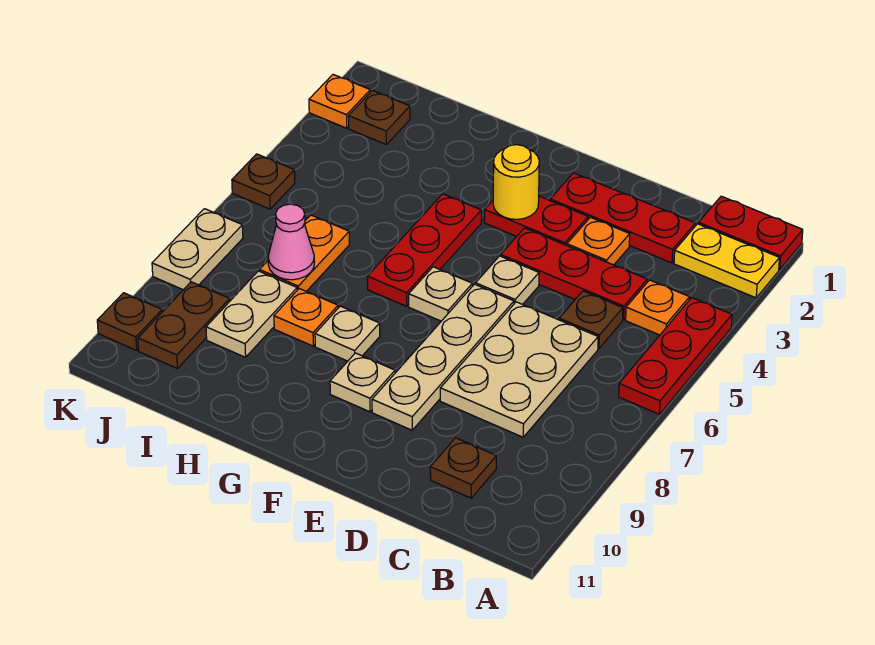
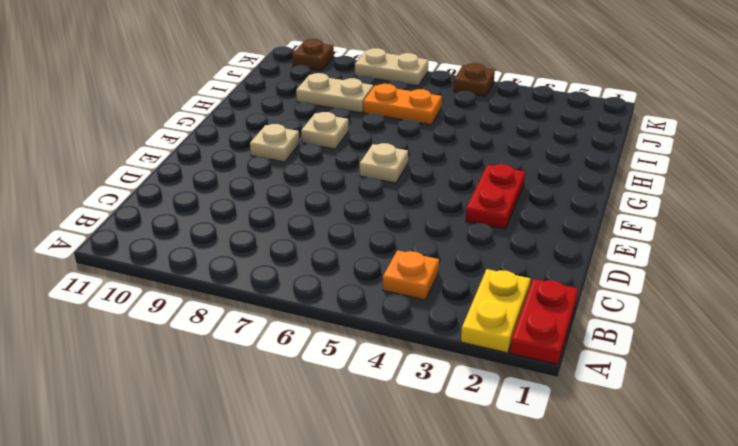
none -> red plate A4:A6 level 1
none -> red plate C2:E2 level 1
none -> red plate C4:E4 level 1

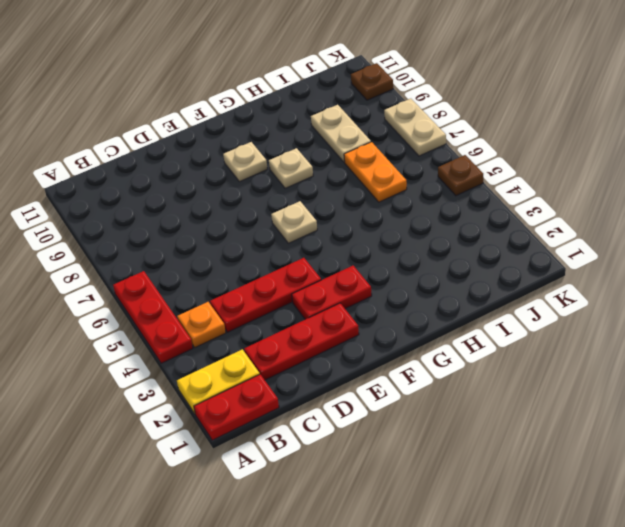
none -> brown plate C5 level 1
none -> tan plate C6:D8 level 1
none -> brown plate C10 level 1

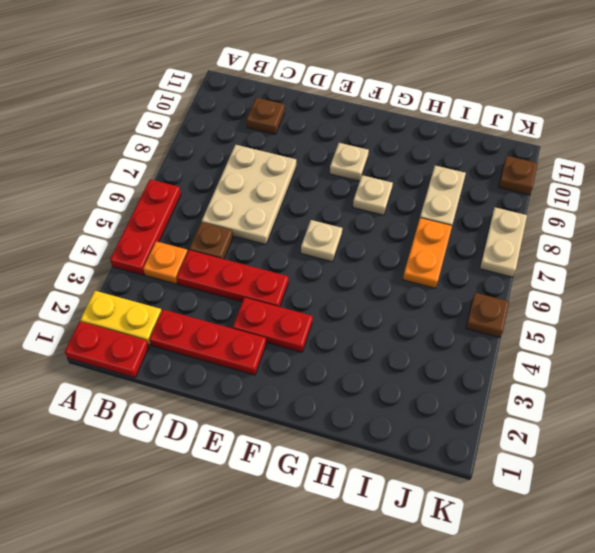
none -> orange plate D3 level 1
none -> tan plate E5 level 1
none -> tan plate E6:E9 level 1

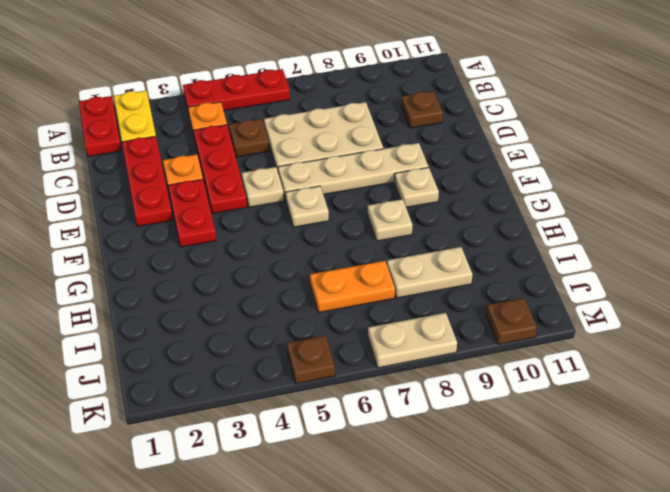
none -> red plate G4:G6 level 1
none -> orange plate H8 level 1
none -> brown plate J2 level 1

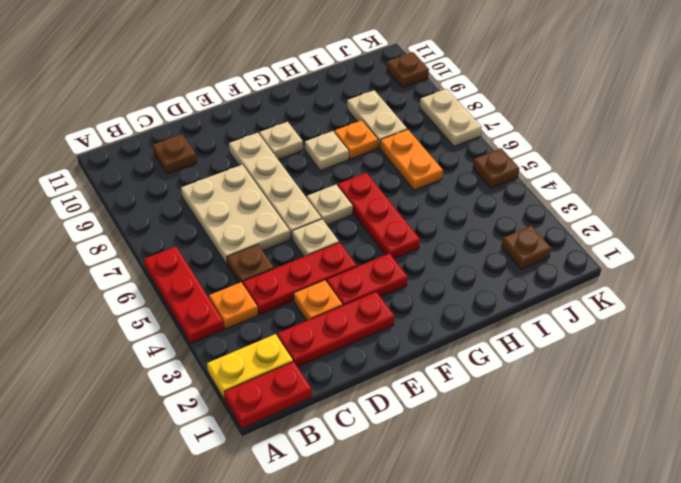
none -> brown plate J9:J10 level 1
none -> orange plate K2 level 1
none -> yellow round brick F3 level 2

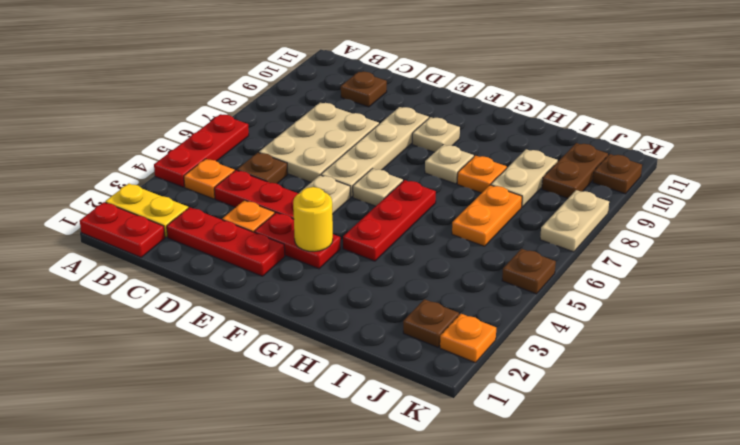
none -> pink cone I7 level 2

